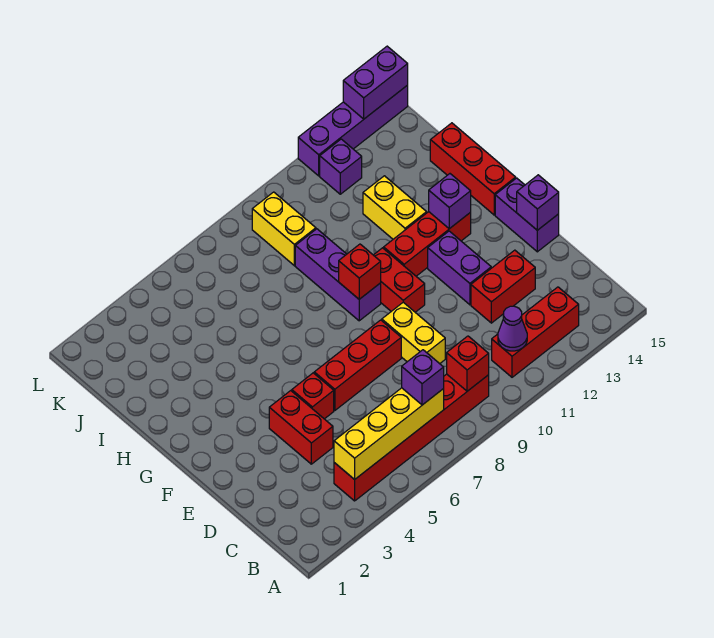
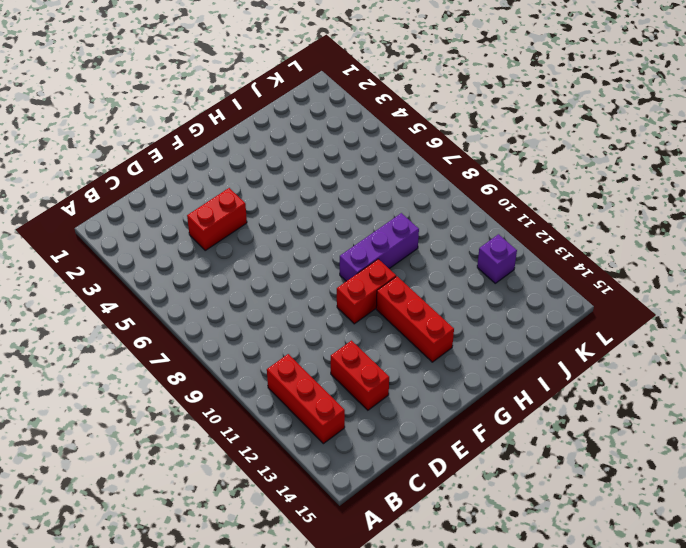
none -> red brick B4:B9 level 1
none -> yellow brick D9:E9 level 1
none -> red brick E5 level 1

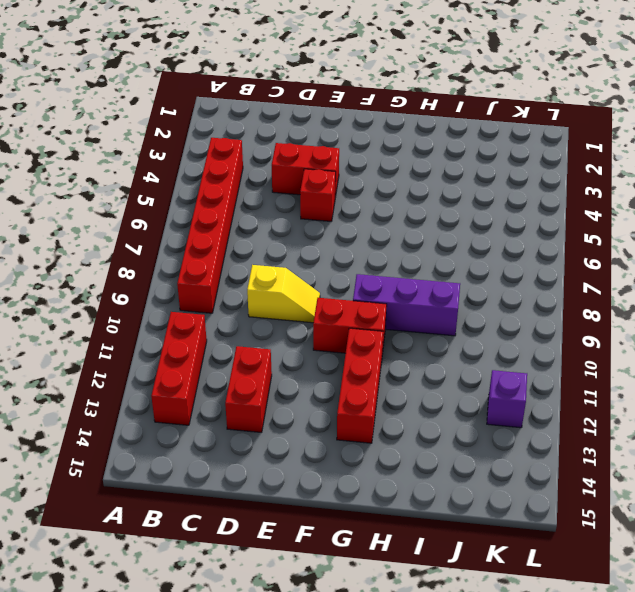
yellow slope D9:E9 level 1 top D -> yellow brick D9:E9 level 1
none -> red brick E6:E8 level 1
none -> purple brick E12:F12 level 1
none -> purple brick E15:F15 level 1

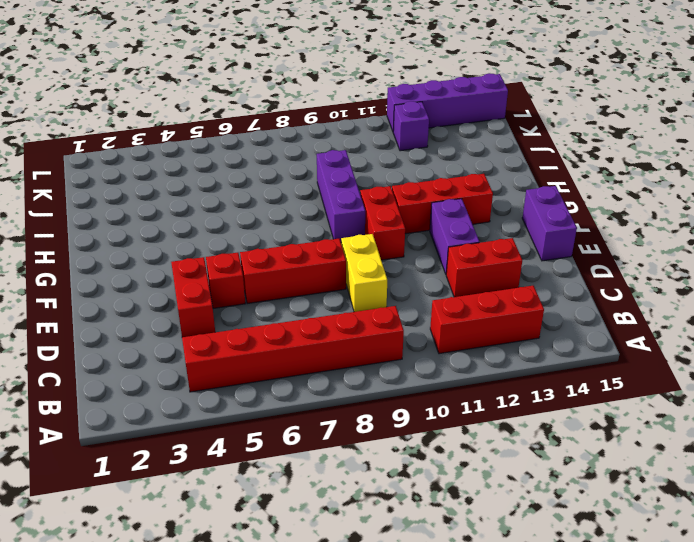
none -> red brick G15:I15 level 1
none -> yellow brick H12:I12 level 1
none -> yellow brick J9:K9 level 1

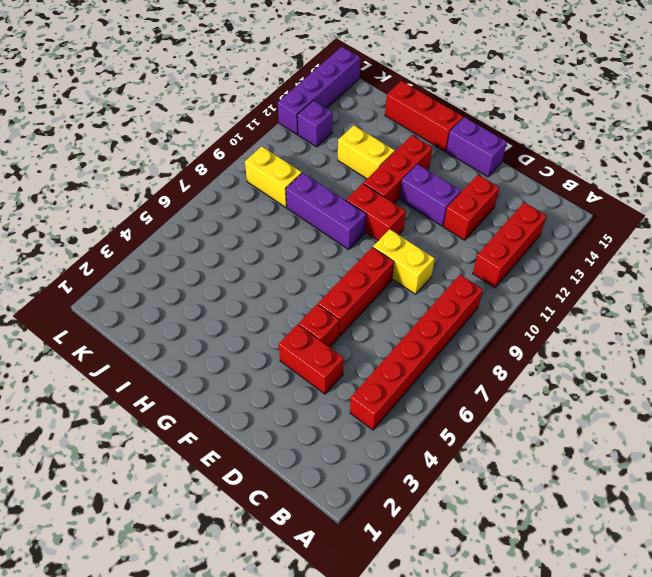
none -> yellow brick B4:B7 level 2
none -> red brick B9 level 2
none -> purple cone B11 level 2

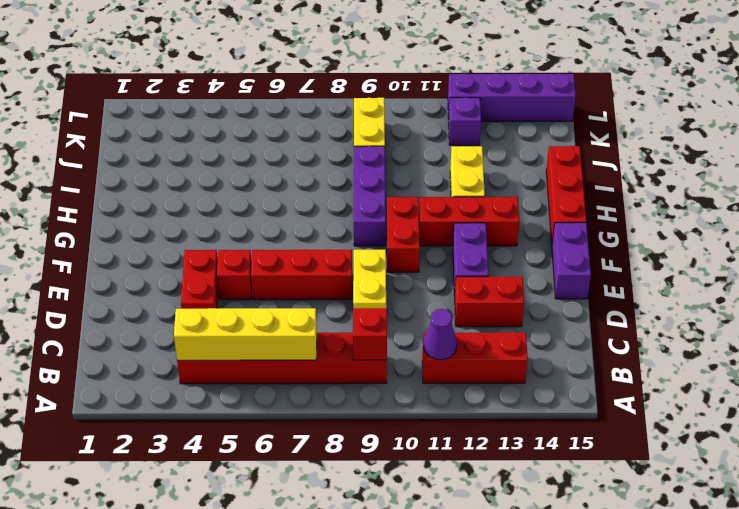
none -> purple brick E15 level 2
none -> red brick G9 level 2
none -> purple brick G13 level 2

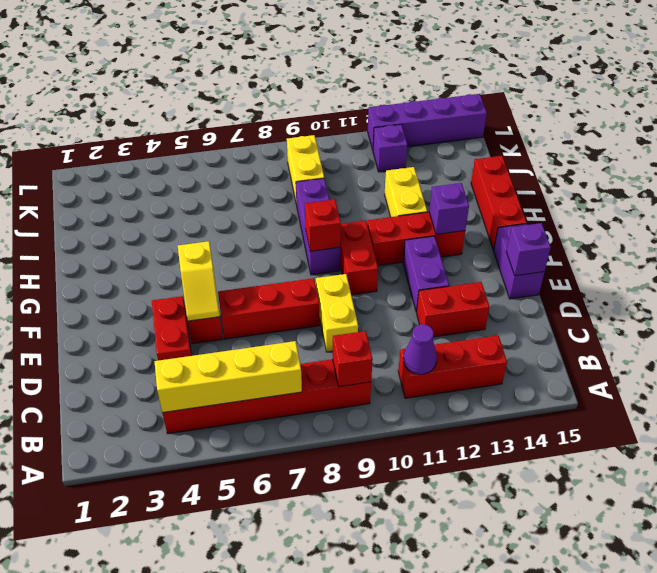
yellow slope E5:F5 level 2 top F -> none
none -> purple brick L14:L15 level 2
none -> purple brick B7 level 3

